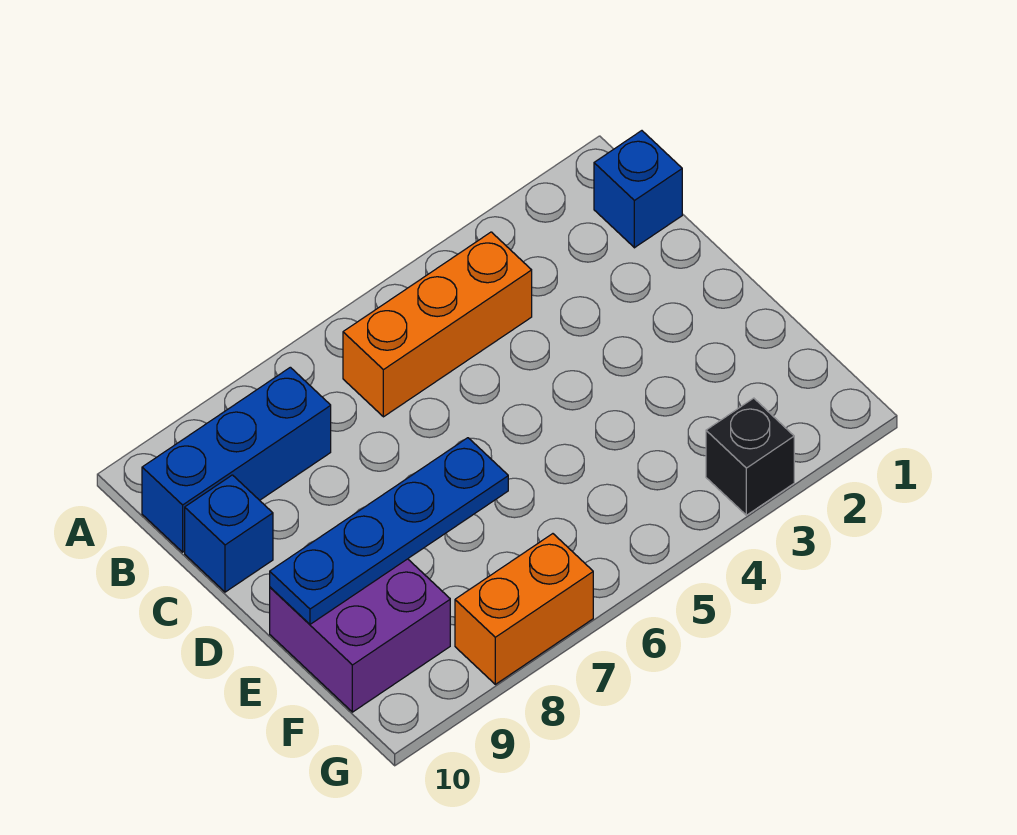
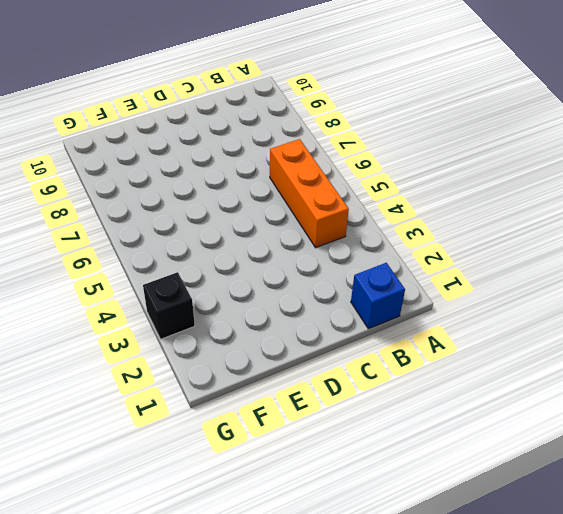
none -> blue brick B8:B10 level 1
none -> blue brick C10 level 1

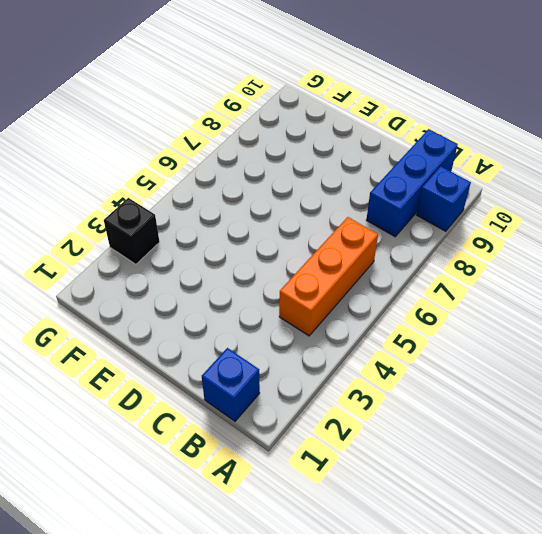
blue brick A9 level 1 -> blue brick C10 level 1
none -> purple brick E9:F10 level 1
none -> orange brick G7:G8 level 1

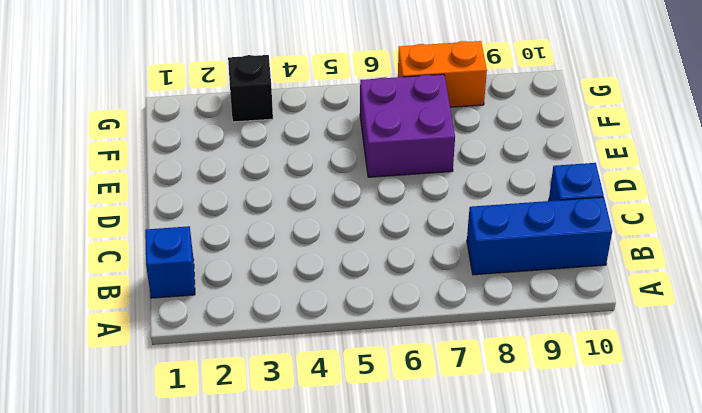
purple brick E6:F7 level 1 -> purple brick E9:F10 level 1
none -> orange brick B4:B6 level 1
none -> blue plate E7:E10 level 2

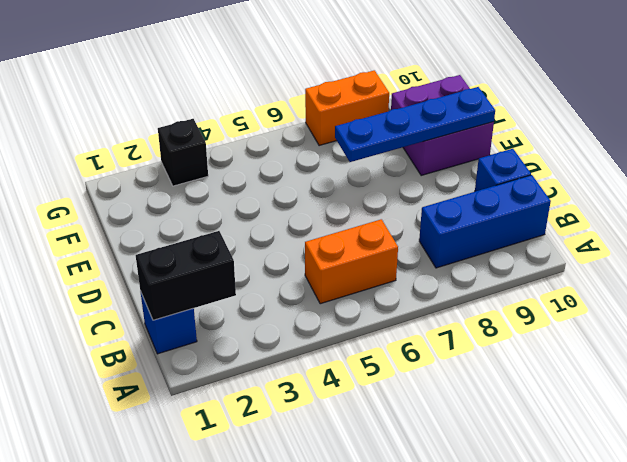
black brick B1:B2 level 2 -> none
orange brick B5:B6 level 1 -> orange brick B4:B6 level 1

